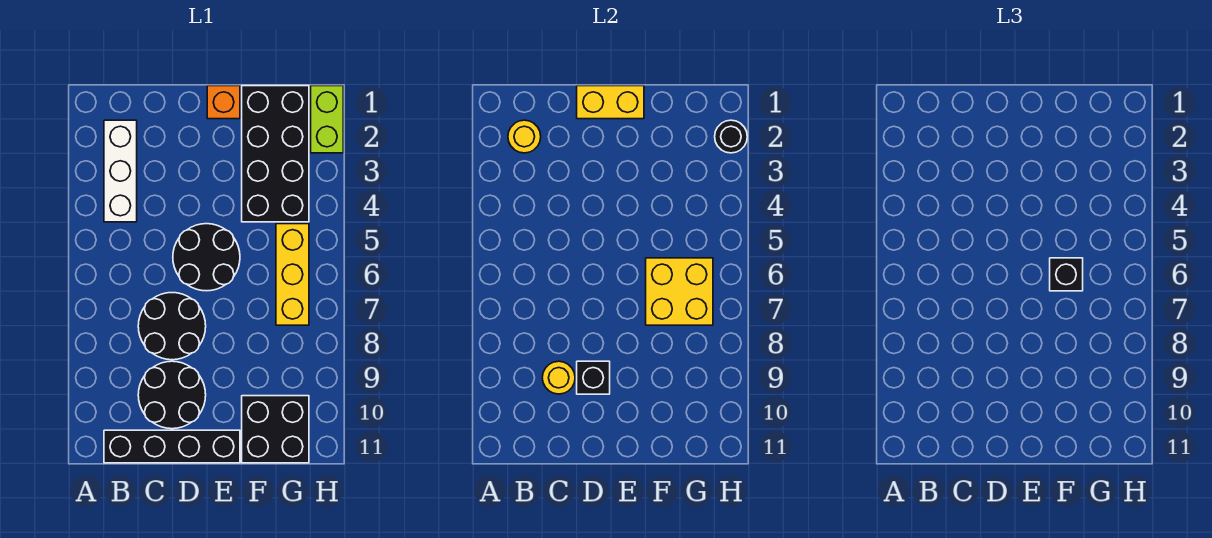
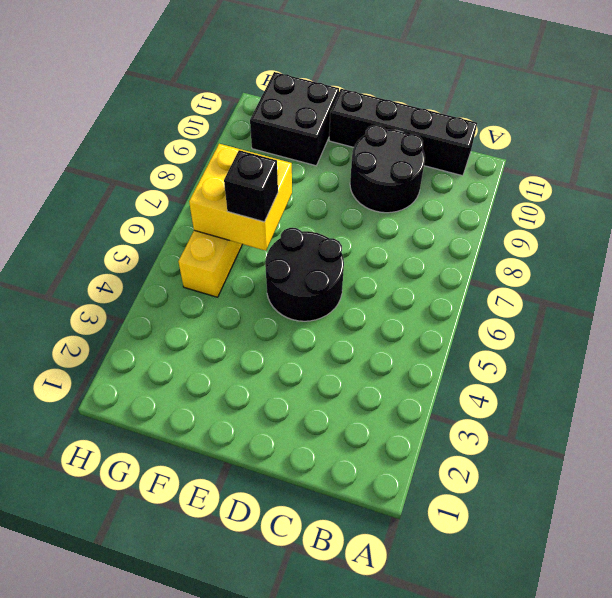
none -> white brick B2:B4 level 1
none -> black round brick C7:D8 level 1
none -> orange brick E1 level 1

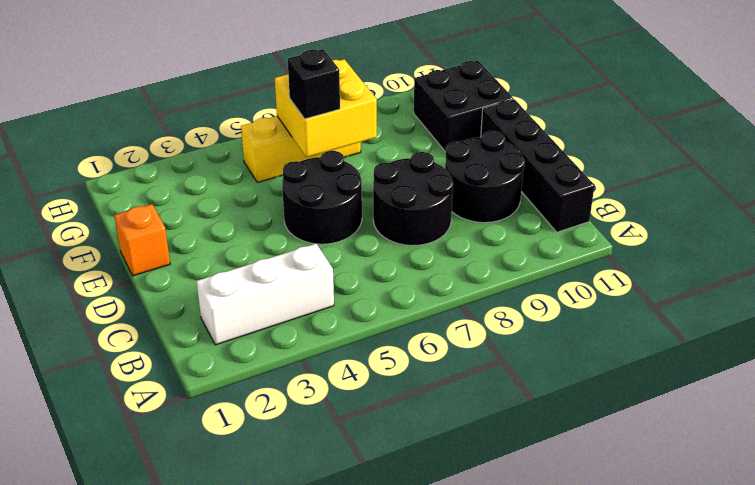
none -> black brick F1:G4 level 1
none -> lime brick H1:H2 level 1
none -> yellow round brick B2 level 2

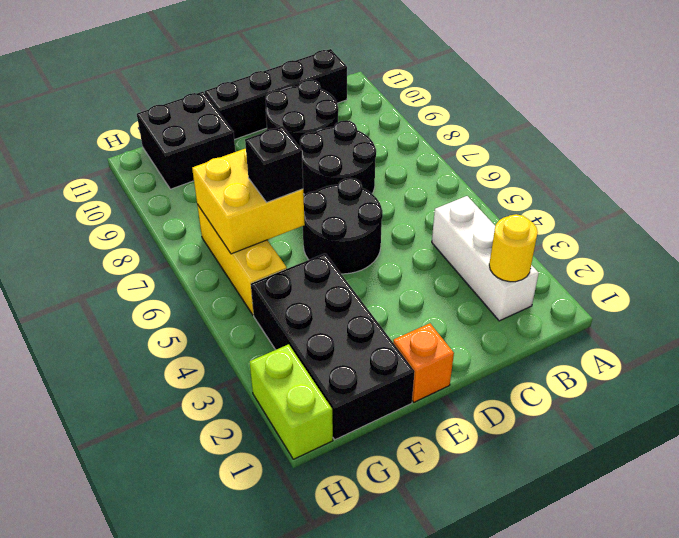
none -> yellow round brick C9 level 2
none -> yellow brick D1:E1 level 2
none -> black brick D9 level 2

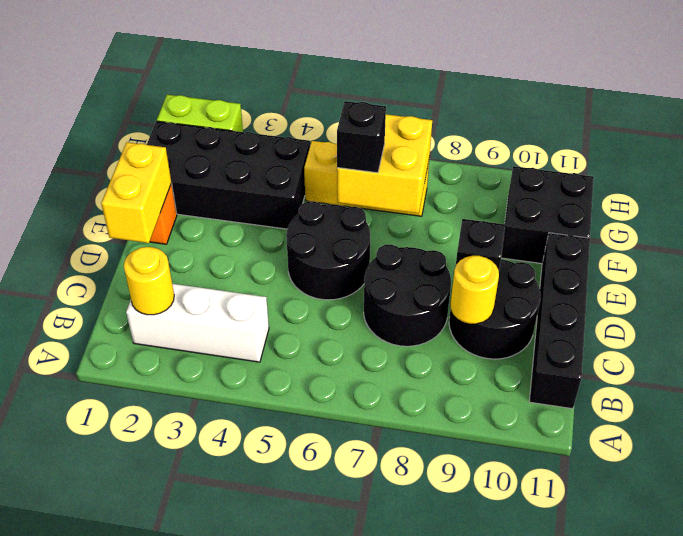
none -> black round brick H2 level 2

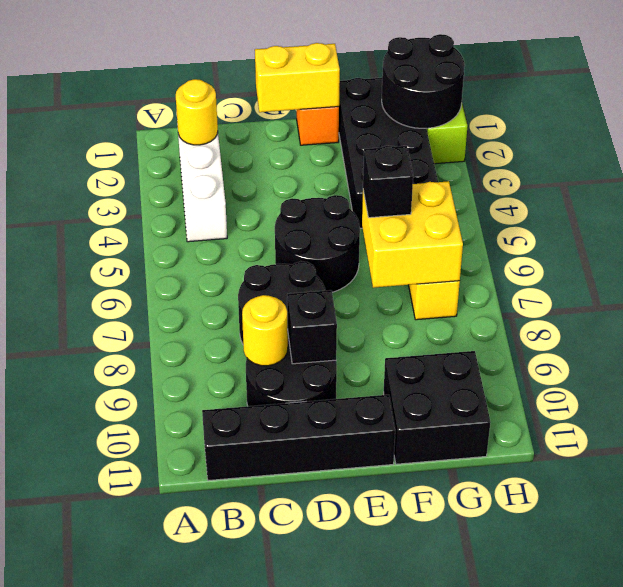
black round brick G1:H2 level 2 -> black round brick H2 level 2

